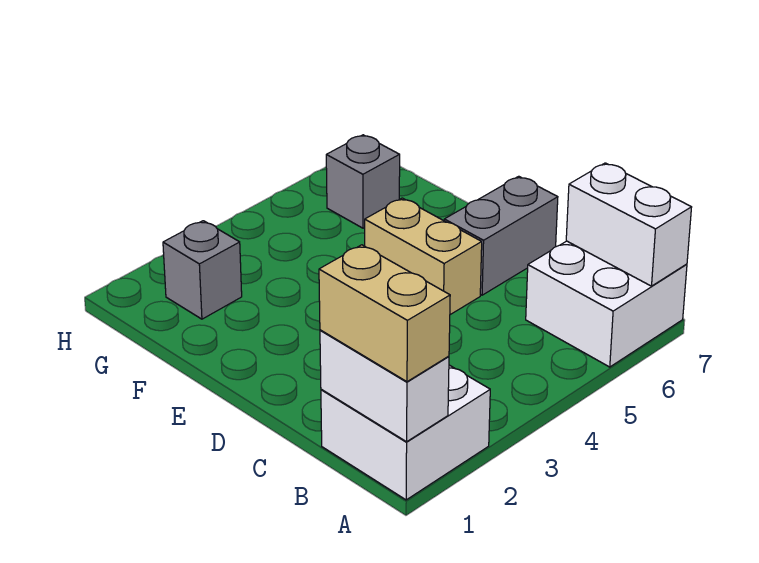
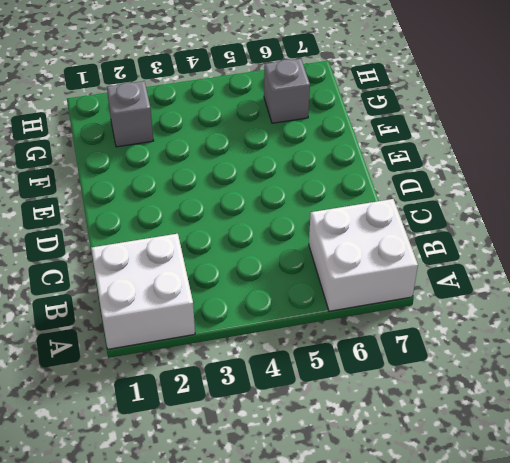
none -> tan brick D5:E5 level 1
none -> grey brick D6:D7 level 1

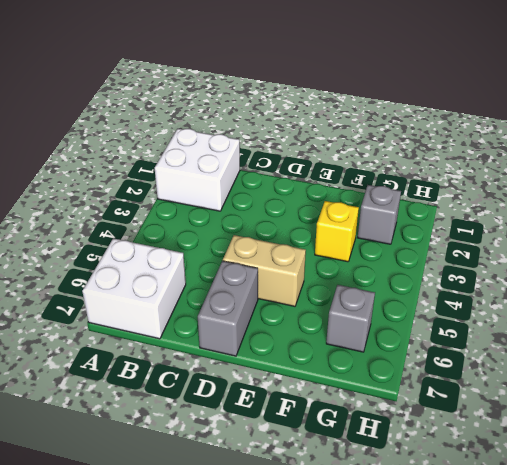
yellow brick F3 level 1 -> none
none -> white brick A1:B1 level 2
none -> white brick A7:B7 level 2

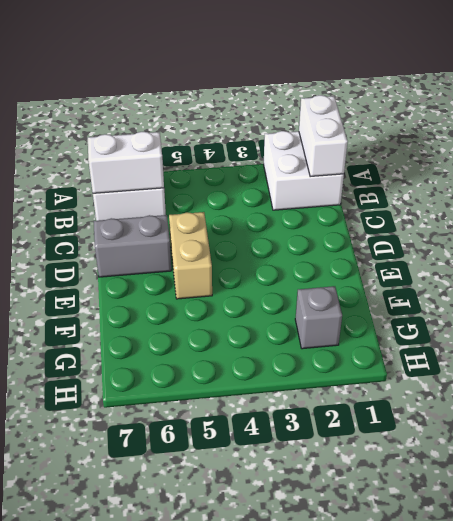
white brick B6:B7 level 2 -> white brick A7:B7 level 2
none -> grey brick G6 level 1
none -> tan brick A1:B1 level 3

